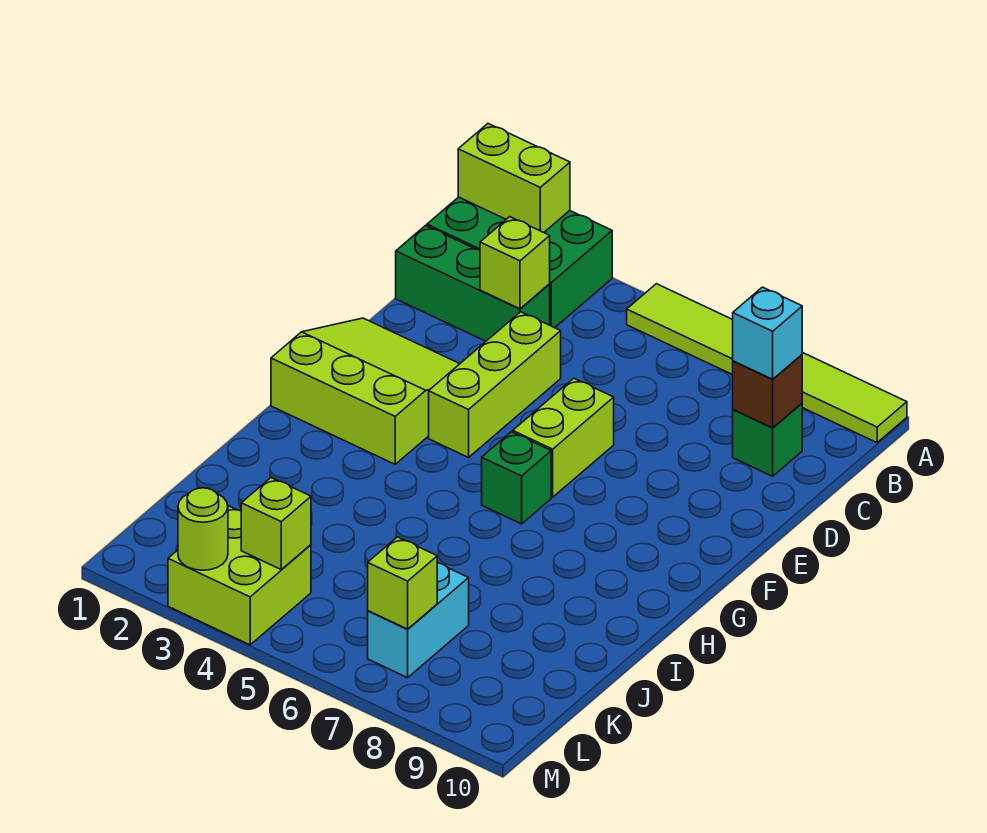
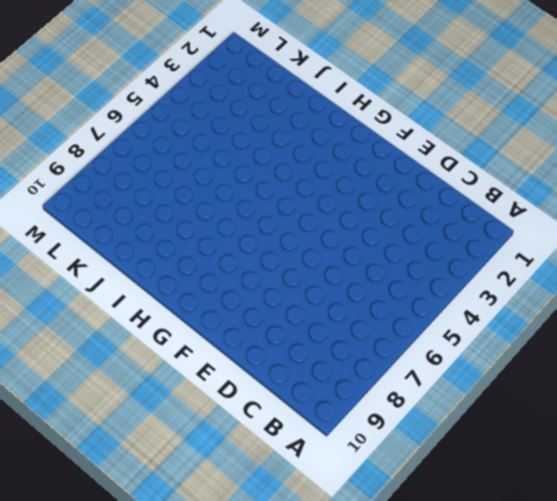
none -> green brick A1:B3 level 1
none -> lime tile A5:A10 level 1
none -> green brick C1:C3 level 1

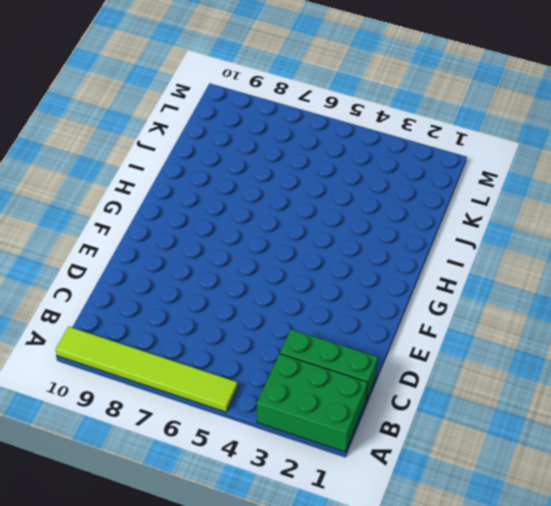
none -> green brick C9 level 1
none -> lime brick D4:F4 level 1
none -> lime slope E1:G3 level 1 top G

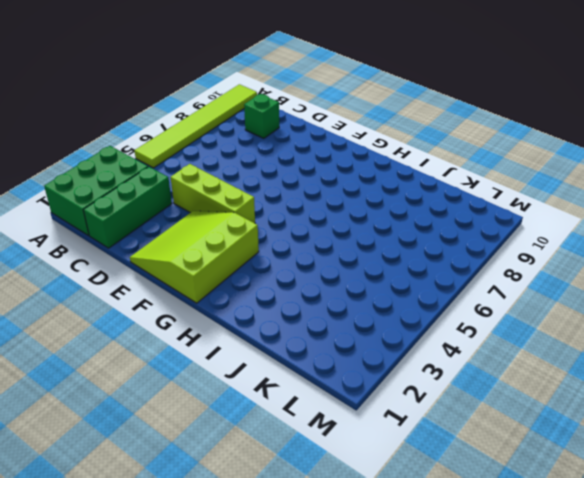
none -> lime brick E6:F6 level 1
none -> green brick G6 level 1
none -> cyan brick K7:L7 level 1

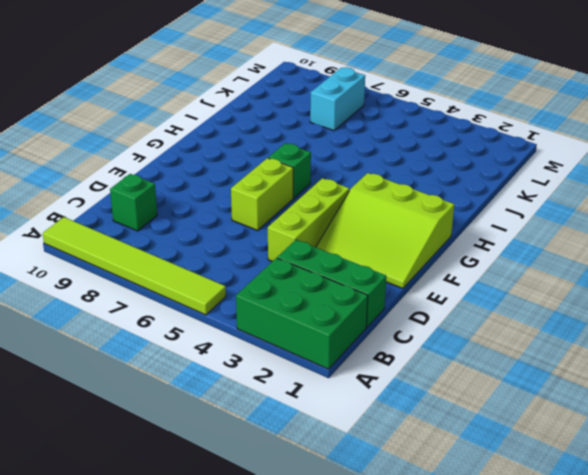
none -> lime brick L3:M4 level 1
none -> lime brick A1:A2 level 2
none -> lime brick C3 level 2

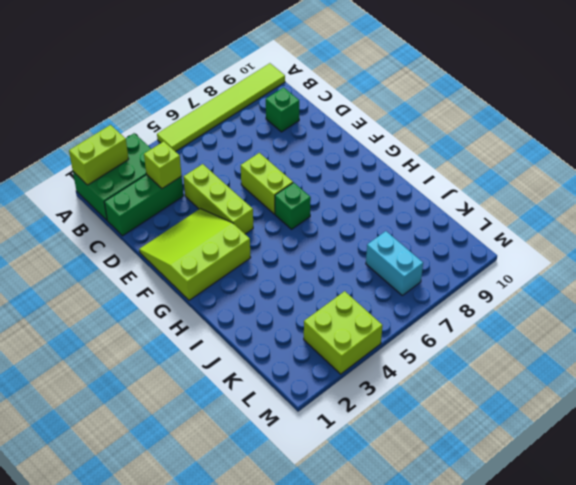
none -> brown brick C9 level 2
none -> lime brick L4 level 2
none -> lime brick L7 level 2

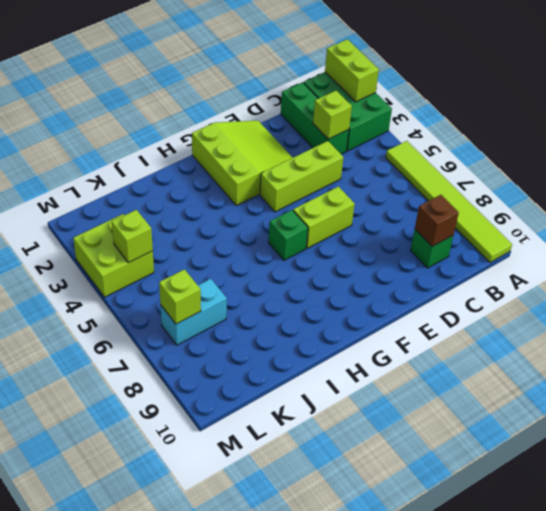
none -> lime round brick M3 level 2
none -> cyan brick C9 level 3

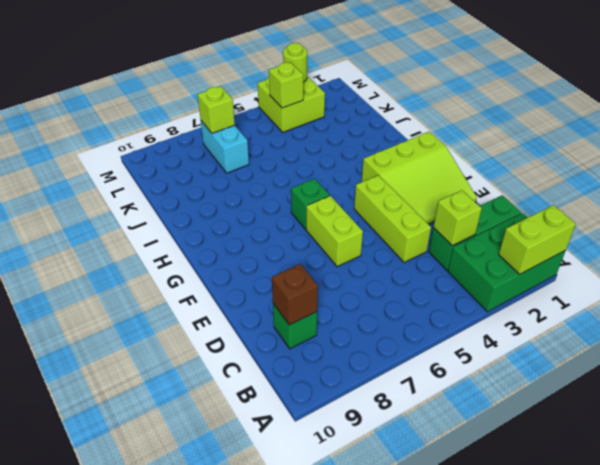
none -> lime tile A5:A10 level 1
none -> cyan brick C9 level 3

